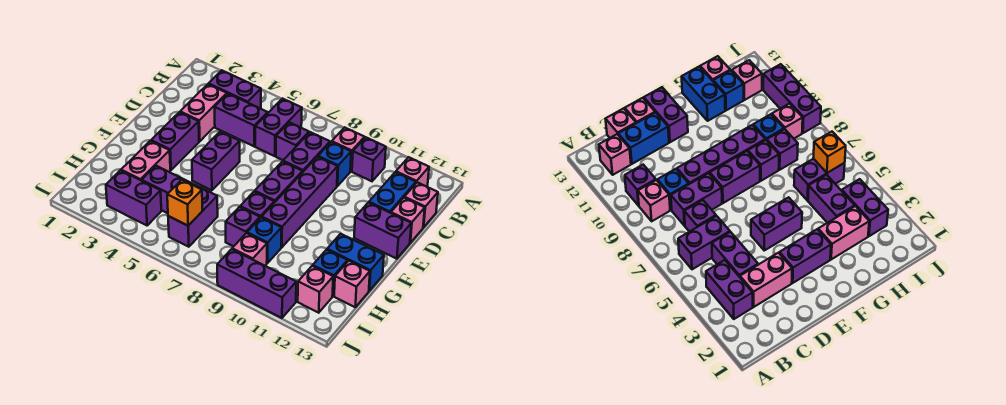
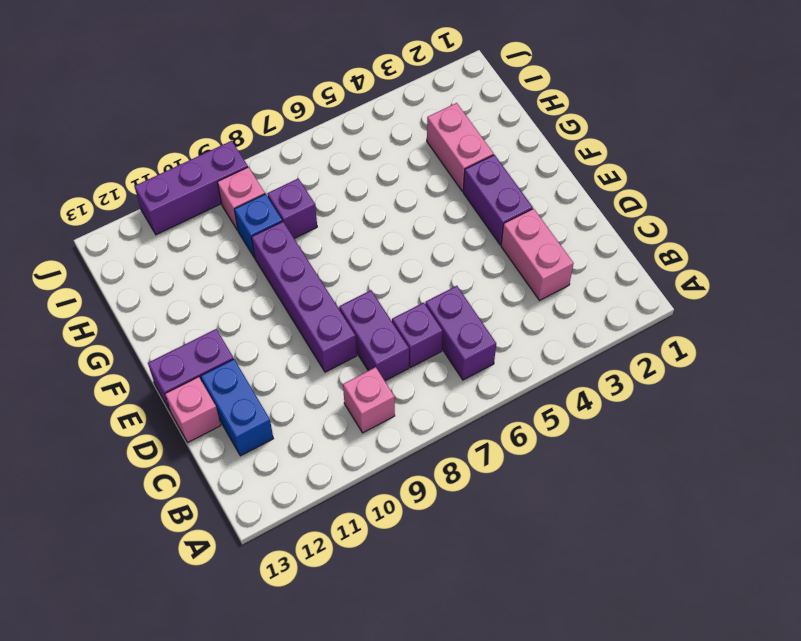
none -> purple brick B3:B4 level 1
none -> purple brick B10 level 1
none -> pink brick B12 level 1
none -> purple brick C4:C5 level 1

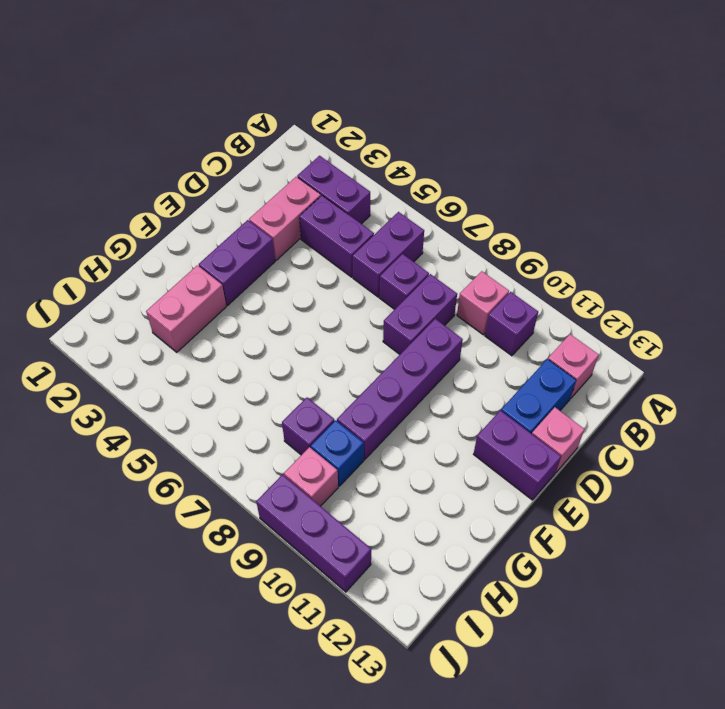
none -> blue brick C9 level 1
none -> pink brick C13 level 1
none -> purple brick E5:F5 level 1
none -> purple brick E8:F8 level 1

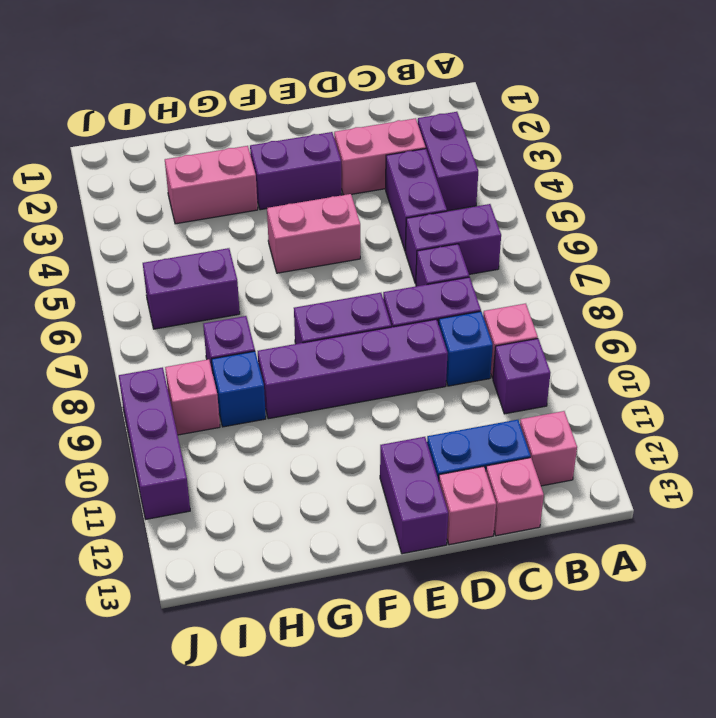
pink brick E5:F5 level 1 -> purple brick E5:F5 level 1
none -> purple brick G8 level 1
none -> blue brick G12:G13 level 1
none -> purple brick H4:H5 level 1
none -> blue brick H12 level 1

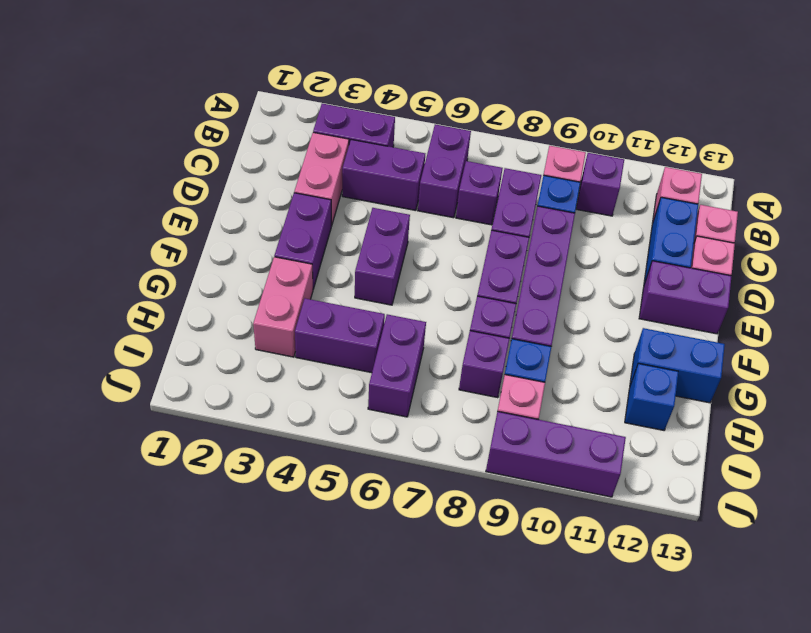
none -> pink brick H13 level 1
none -> purple brick I3:I4 level 1
none -> pink brick I12 level 1
none -> orange brick I6 level 2

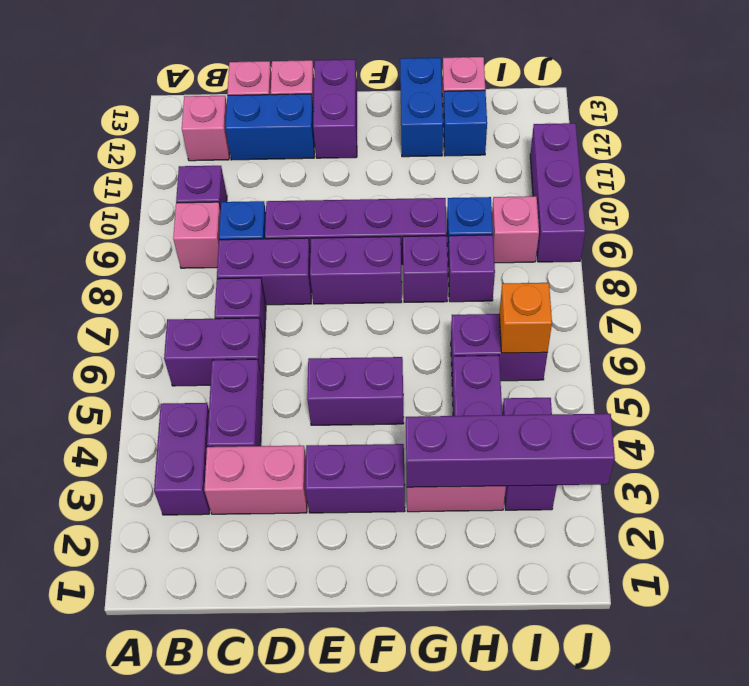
purple brick G3:J3 level 2 -> none
none -> pink brick I12 level 1

